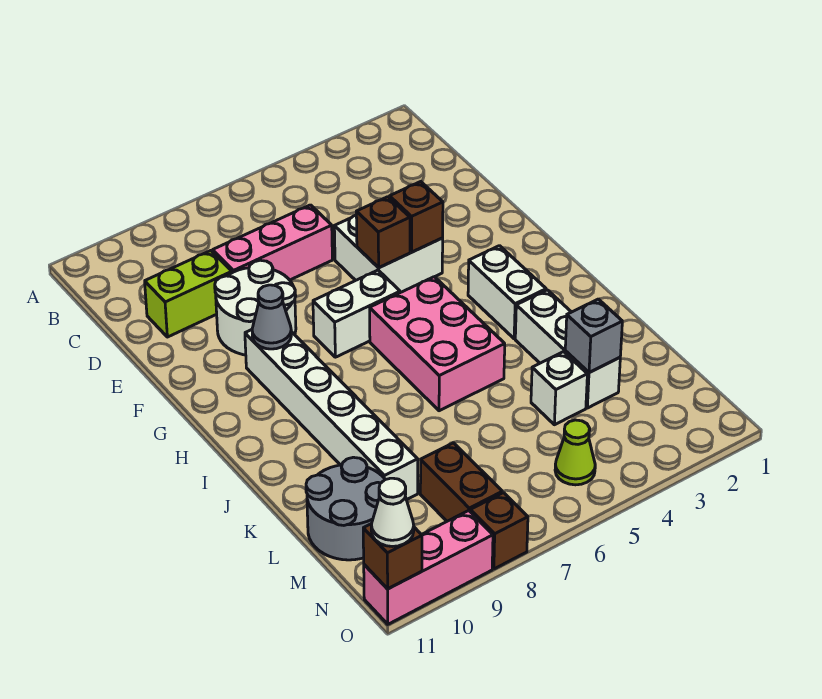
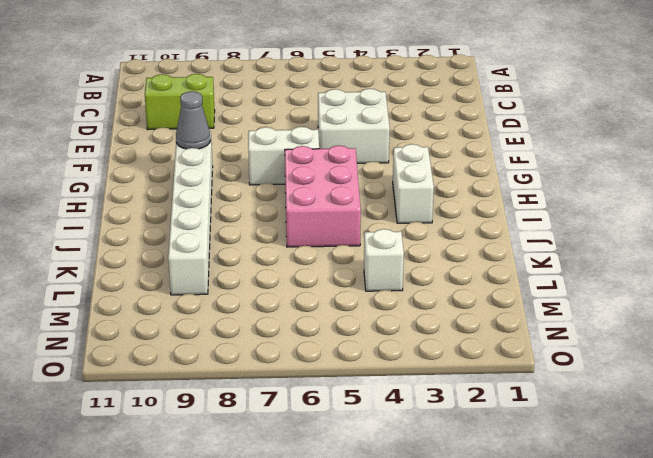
none -> pink brick D6:D8 level 1
none -> white round brick E8:F9 level 1
none -> white brick J3:L3 level 1

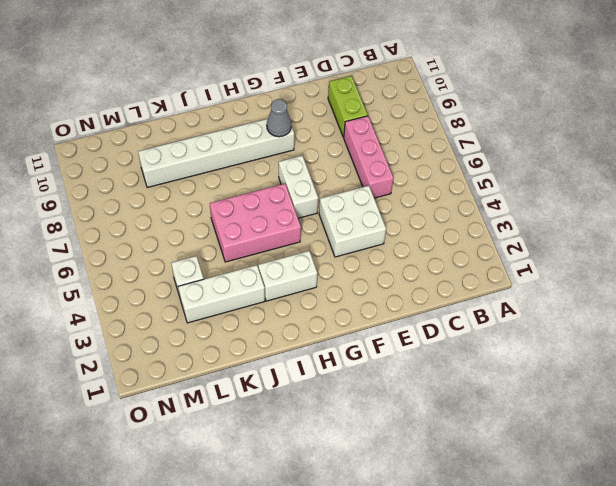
none -> white round brick E8:F9 level 1
none -> grey round brick L10:M11 level 1
none -> brown brick M8:N8 level 1

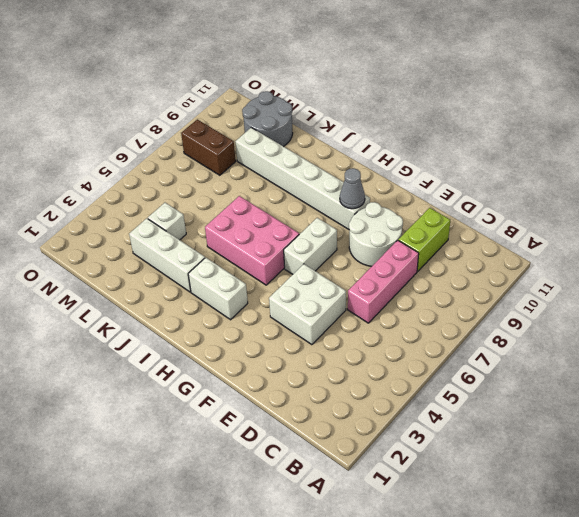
none -> lime cone N5 level 1
none -> brown brick O8 level 1
none -> pink brick O9:O11 level 1

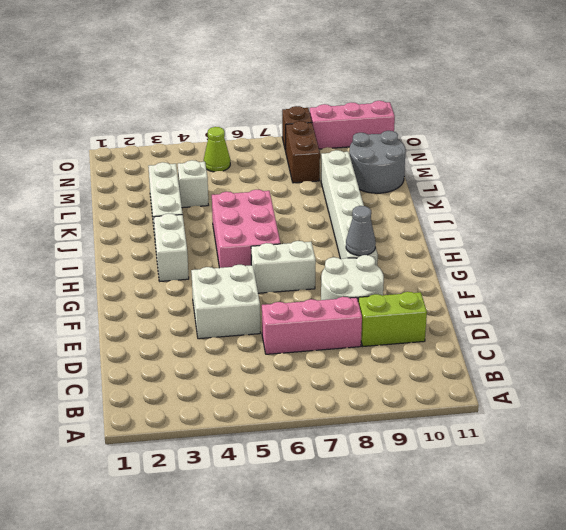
none -> brown brick F4 level 2
none -> brown brick F5 level 2
none -> grey brick L3 level 2

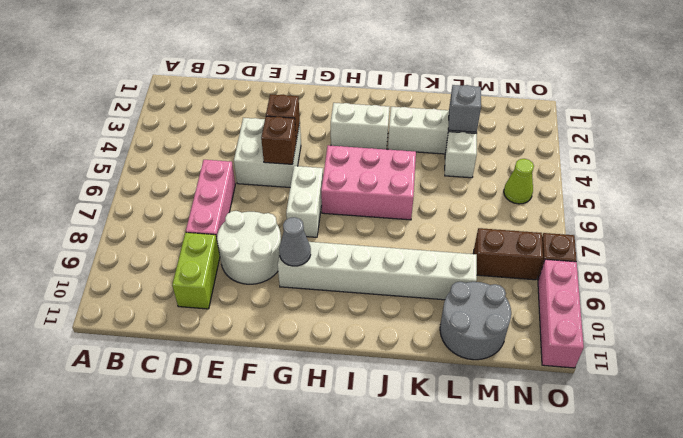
none -> brown brick O11 level 2
none -> white cone O11 level 3

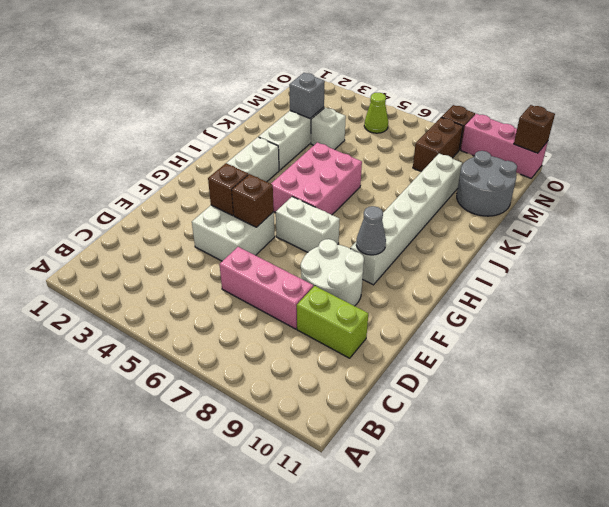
none -> white cone O11 level 3

